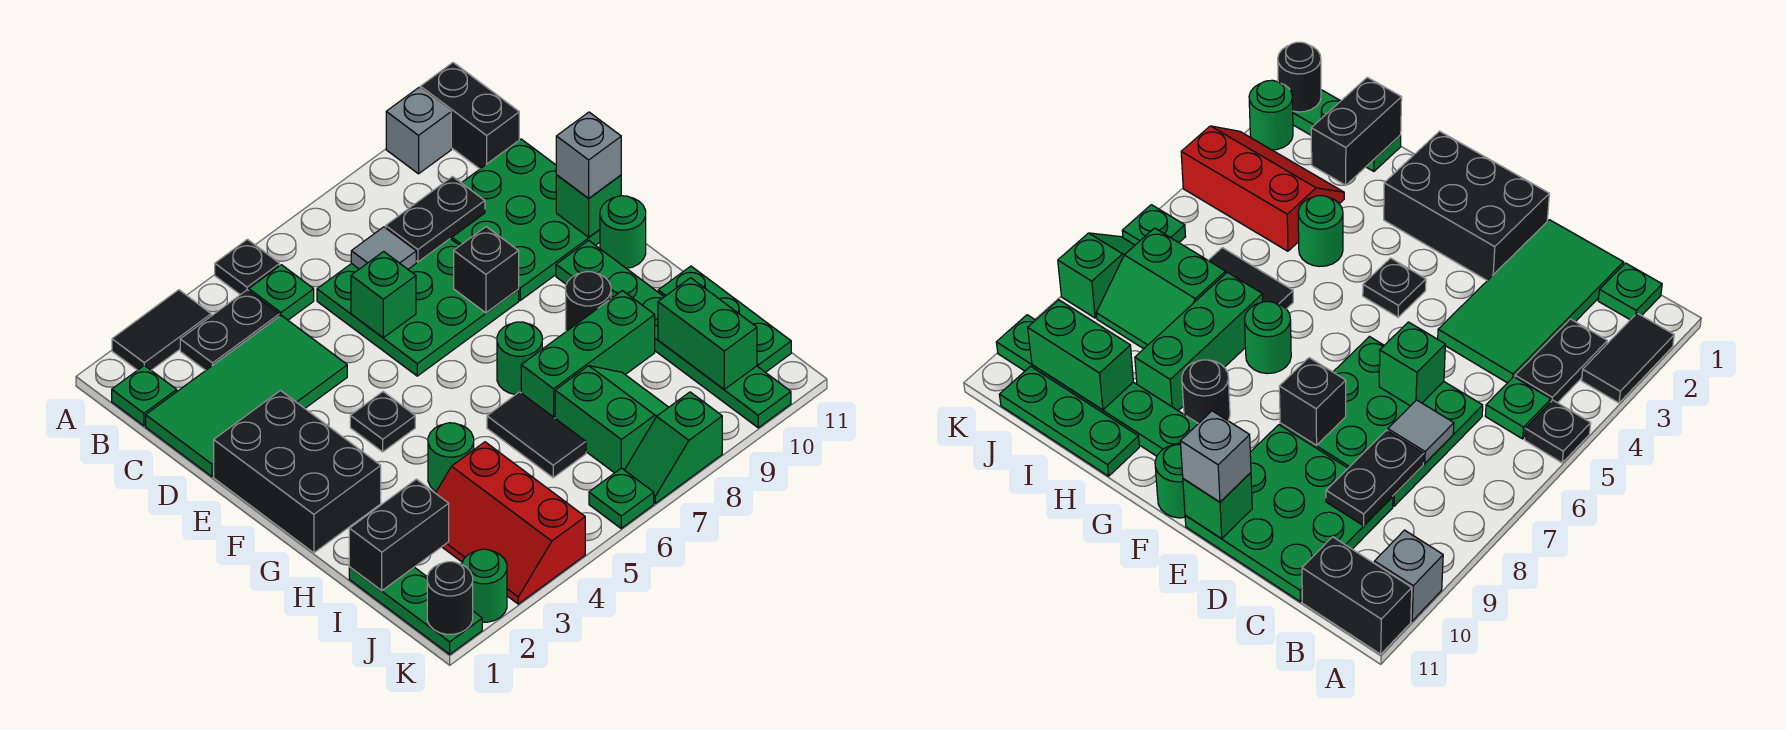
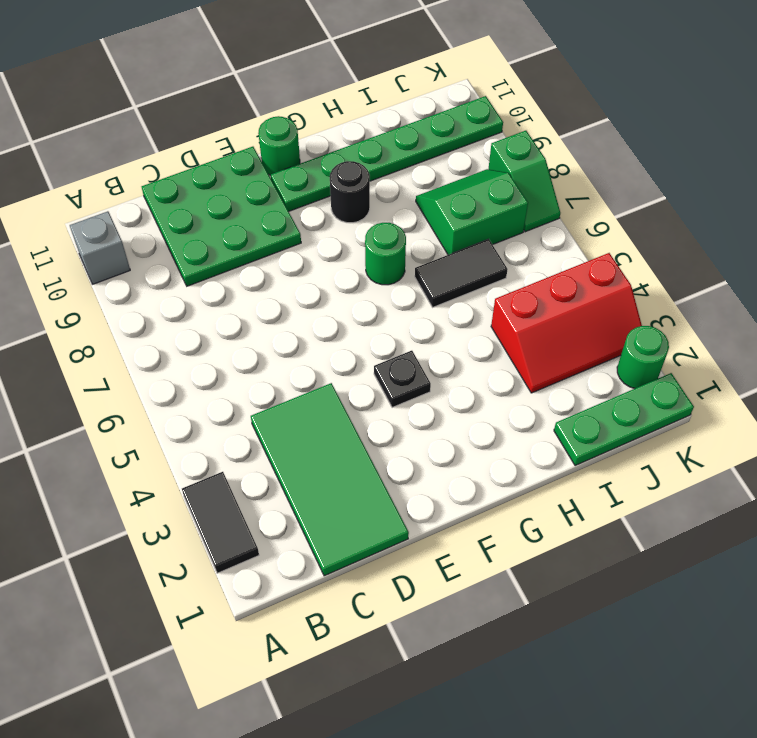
none -> black plate A5 level 1
none -> black brick A11:B11 level 1
none -> green plate B1 level 1
none -> black plate B3:B4 level 1

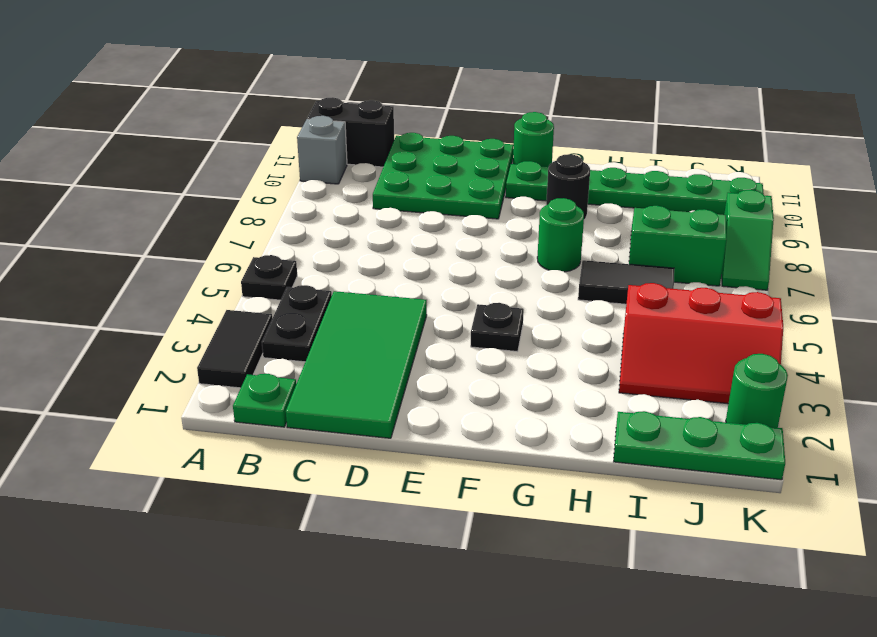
none -> green plate B5 level 1
none -> green plate C6:E8 level 1
none -> black brick E1:G2 level 1
none -> green round brick H4 level 1

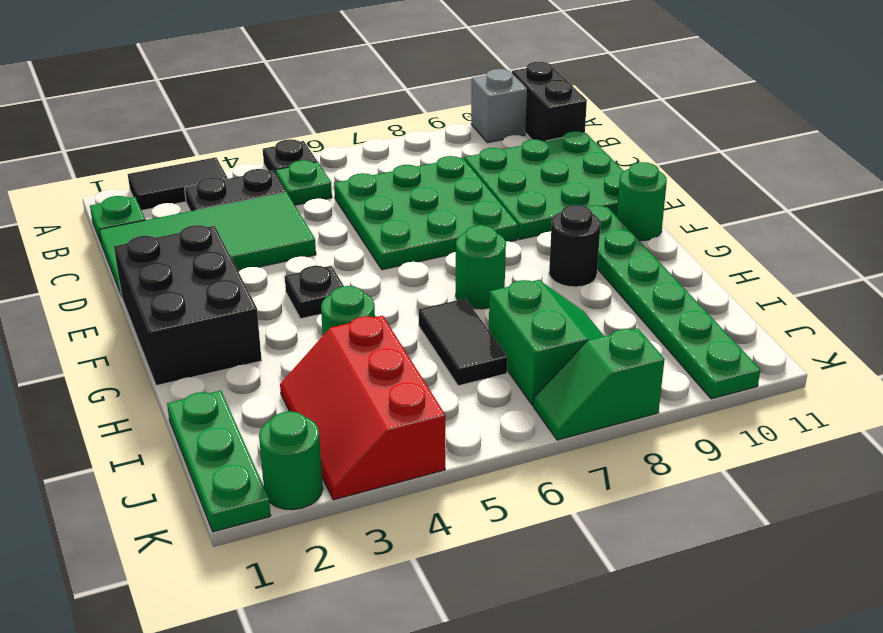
none -> green brick H7:H9 level 1
none -> green plate H11:J11 level 1
none -> green plate K6 level 1
none -> grey tile C7 level 2

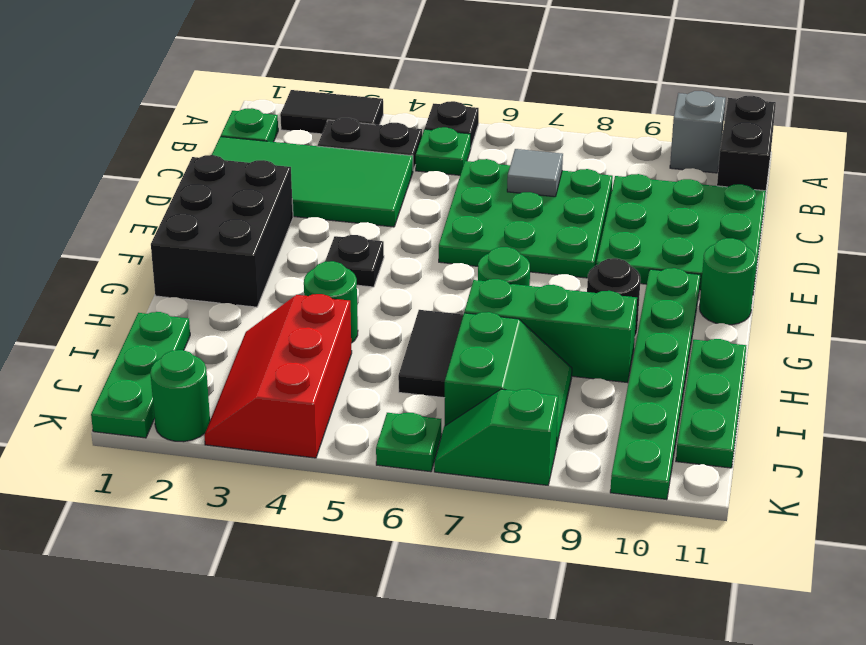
none -> black plate C8:C9 level 2
none -> green brick D6 level 2
none -> black brick E8 level 2
none -> green brick E11 level 2

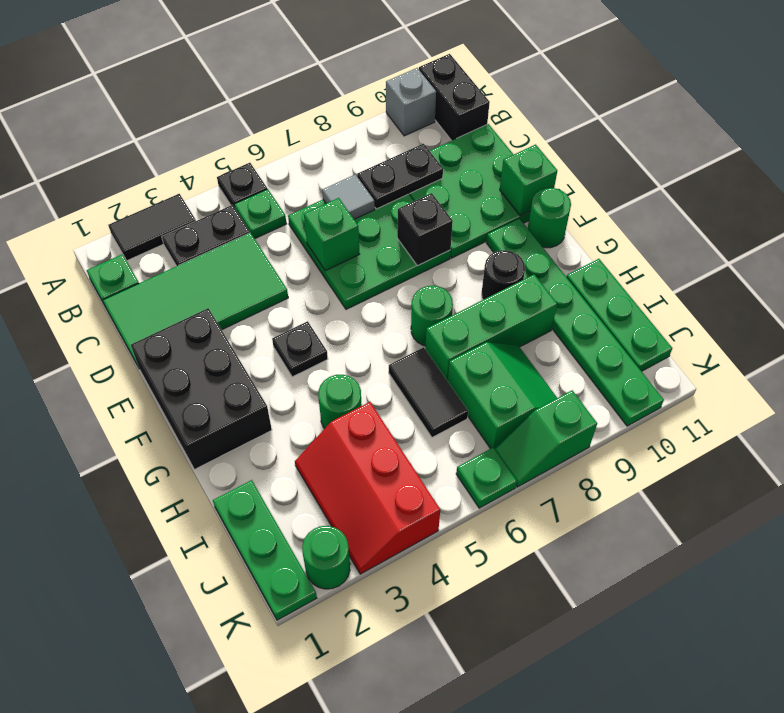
none -> black brick I1:I2 level 2
none -> green brick I10:J10 level 2
none -> black round brick K1 level 2
none -> grey brick E11 level 3

